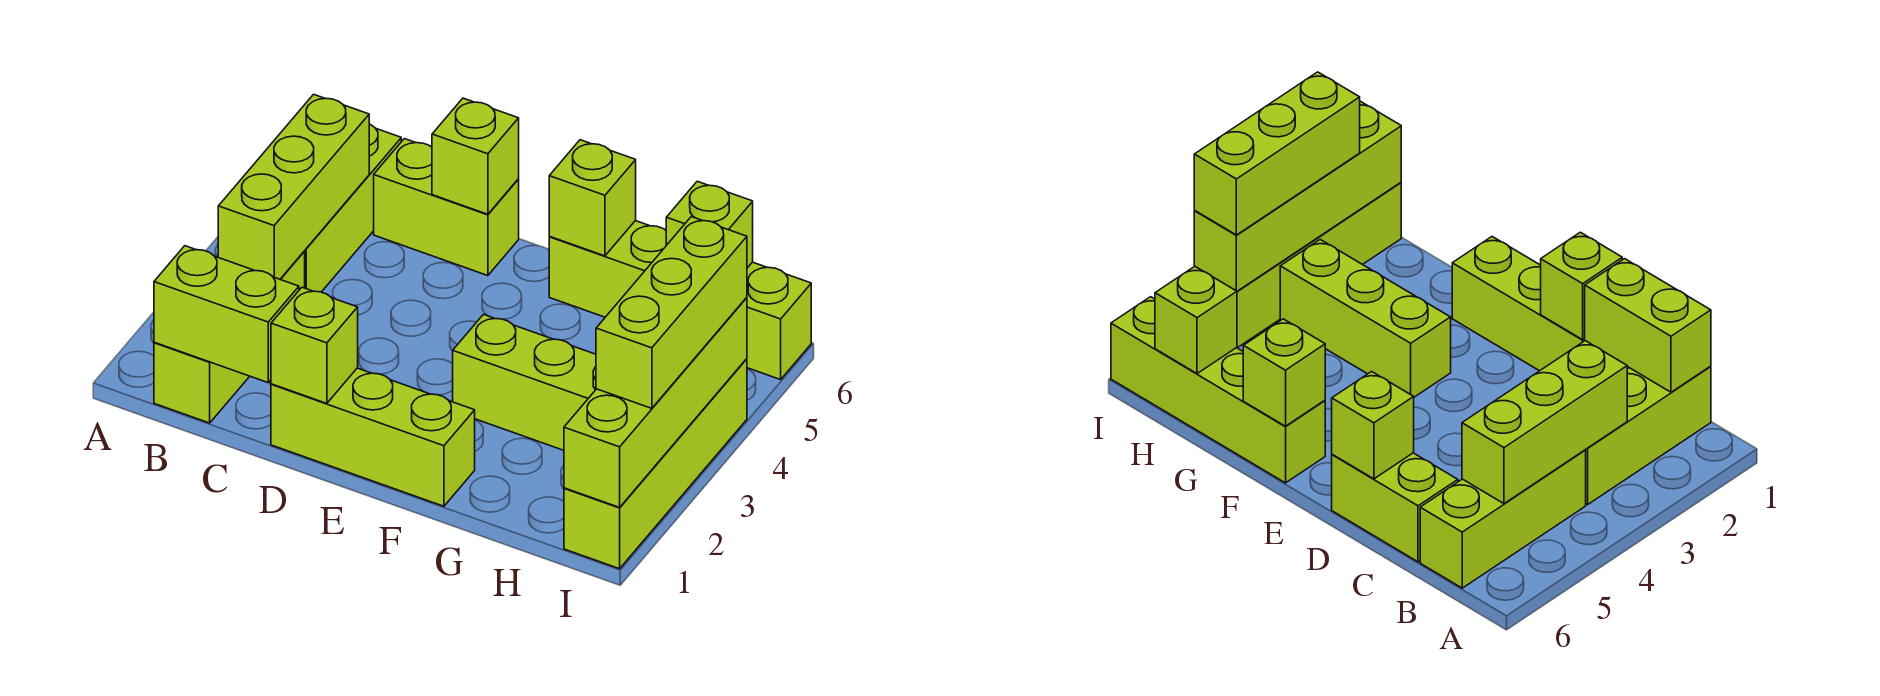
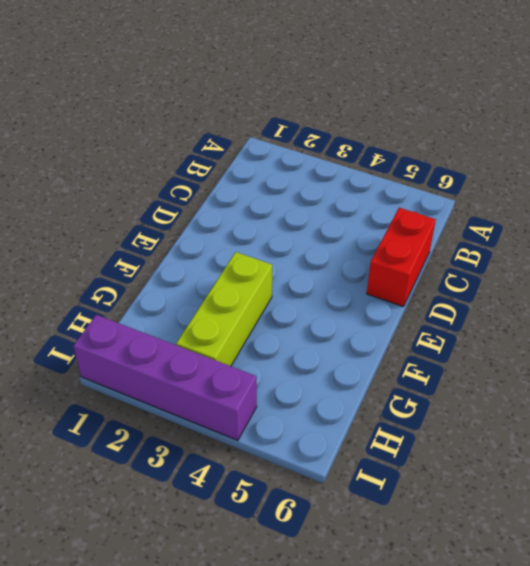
red brick C6:D6 level 1 -> lime brick C6:D6 level 1
purple brick I1:I4 level 1 -> lime brick I1:I4 level 1
none -> lime brick B1:B3 level 1
none -> lime brick B4:B6 level 1
none -> lime brick D1:F1 level 1

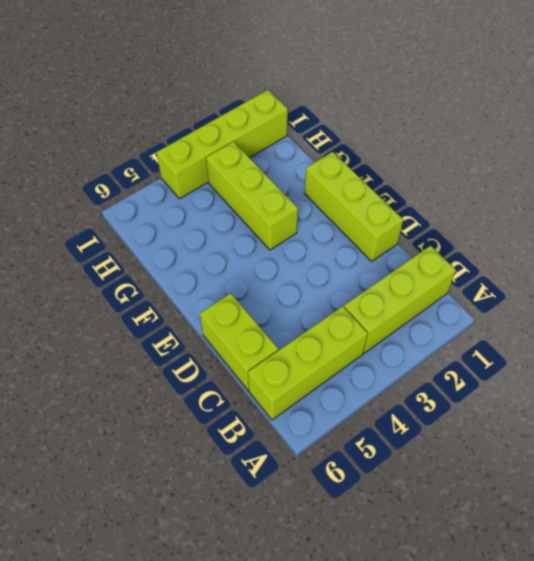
none -> lime brick F6:I6 level 1
none -> lime brick B1:C1 level 2
none -> lime brick B3:B5 level 2

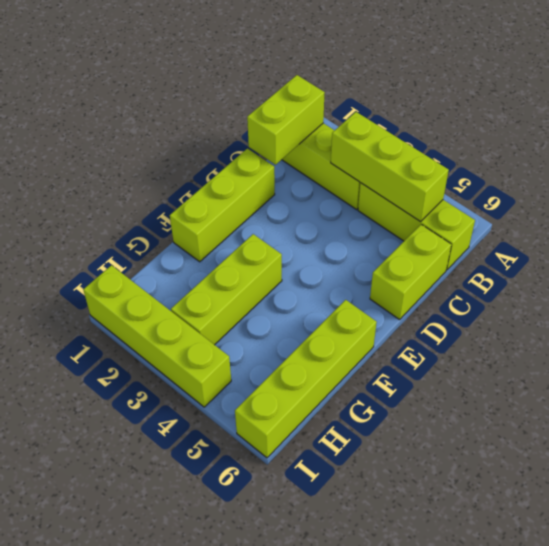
none -> lime brick D1 level 2
none -> lime brick D6 level 2
none -> lime brick F6 level 2

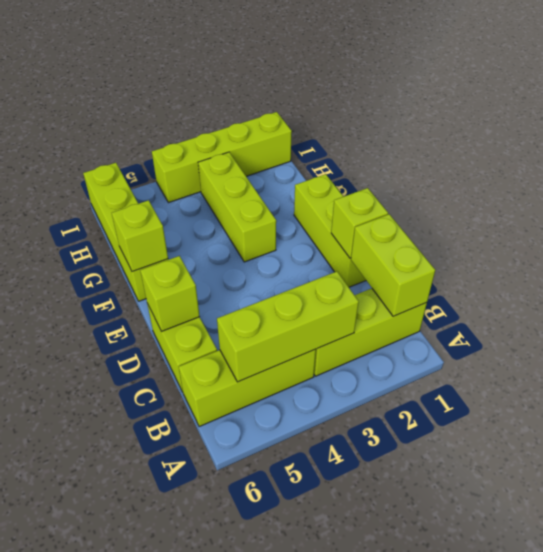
none -> lime brick H6 level 2
none -> lime brick I1:I4 level 2
none -> lime brick I2:I4 level 3

